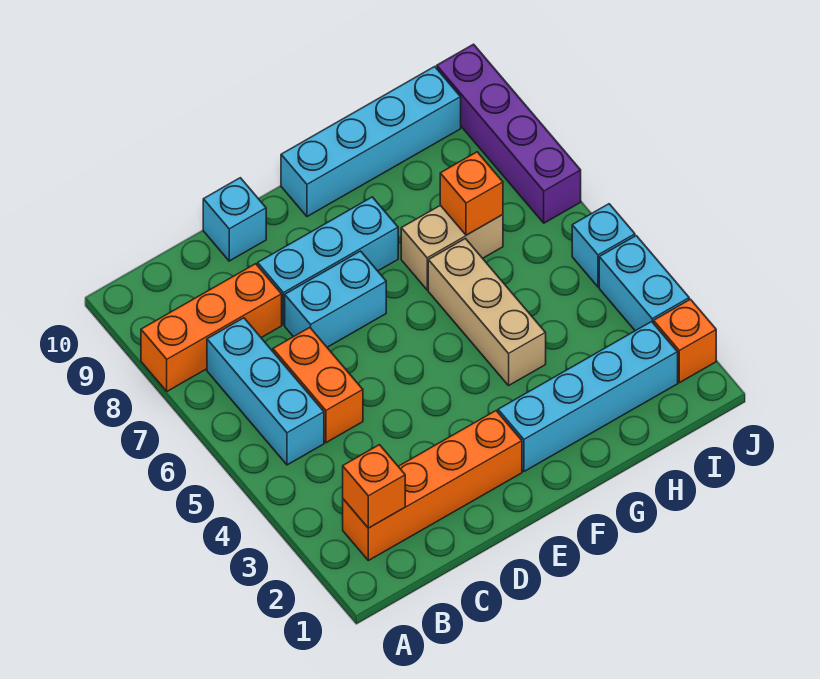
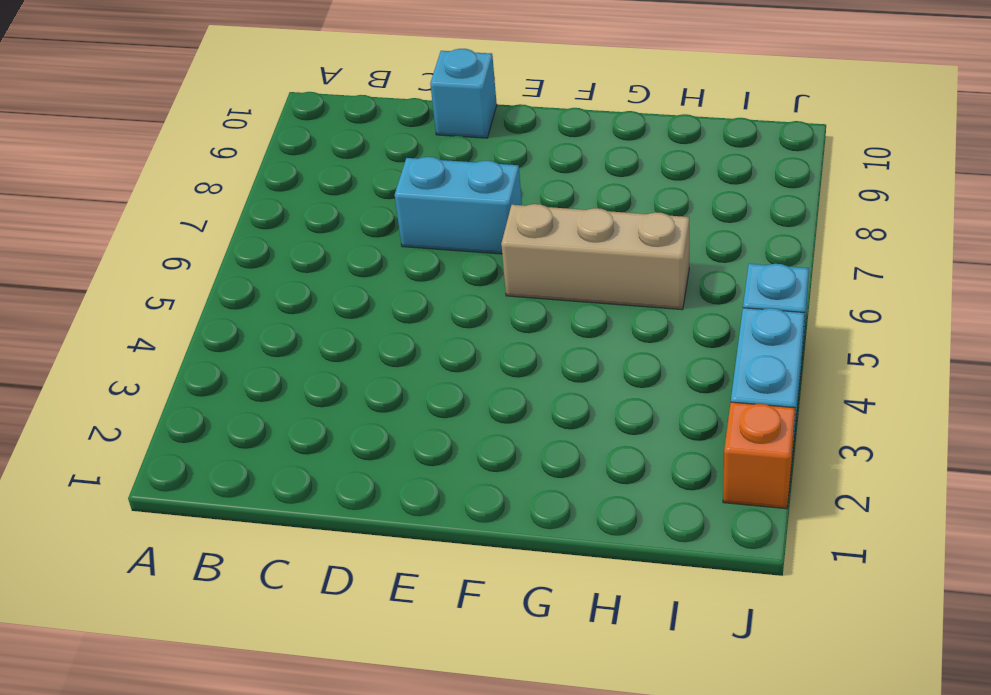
tan brick F6:H6 level 1 -> tan brick G4:G6 level 1
none -> orange brick A8:C8 level 1
none -> orange brick B2:E2 level 1
none -> cyan brick B5:B7 level 1

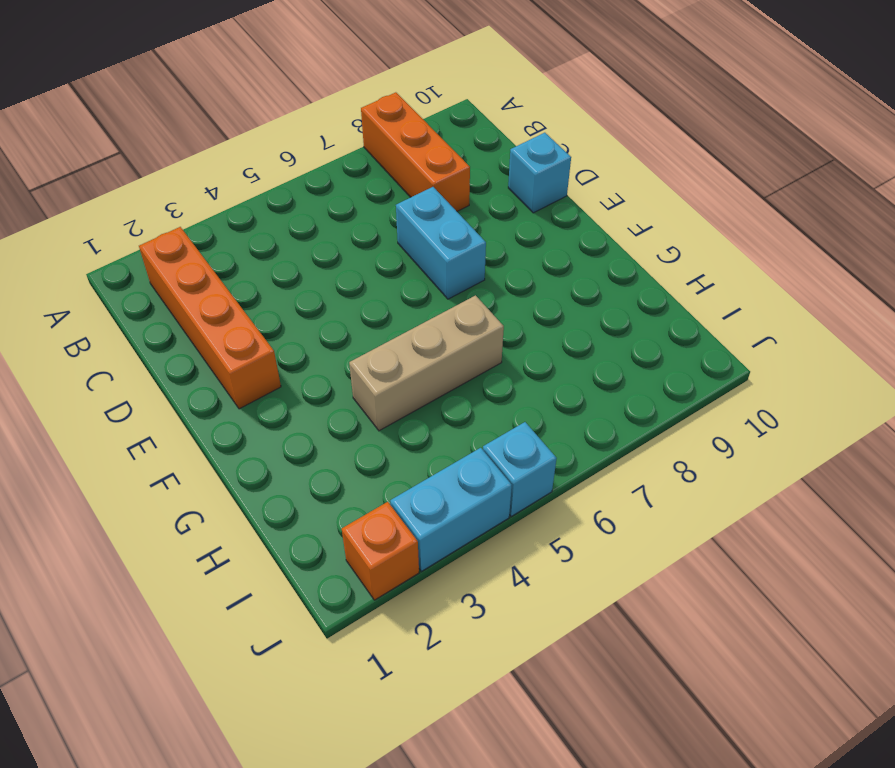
none -> cyan brick B5:B7 level 1
none -> orange brick C5:C6 level 1
none -> cyan brick D8:F8 level 1

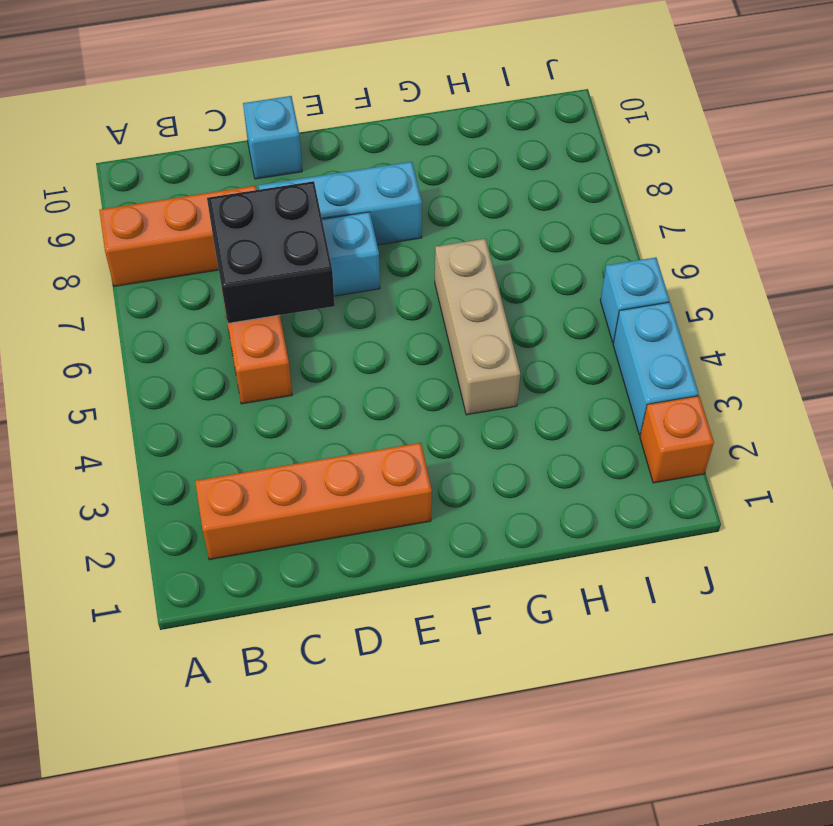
black brick C6:D7 level 2 -> none
none -> cyan brick B5:B7 level 1
none -> cyan brick F2:I2 level 1
none -> cyan brick F10:I10 level 1

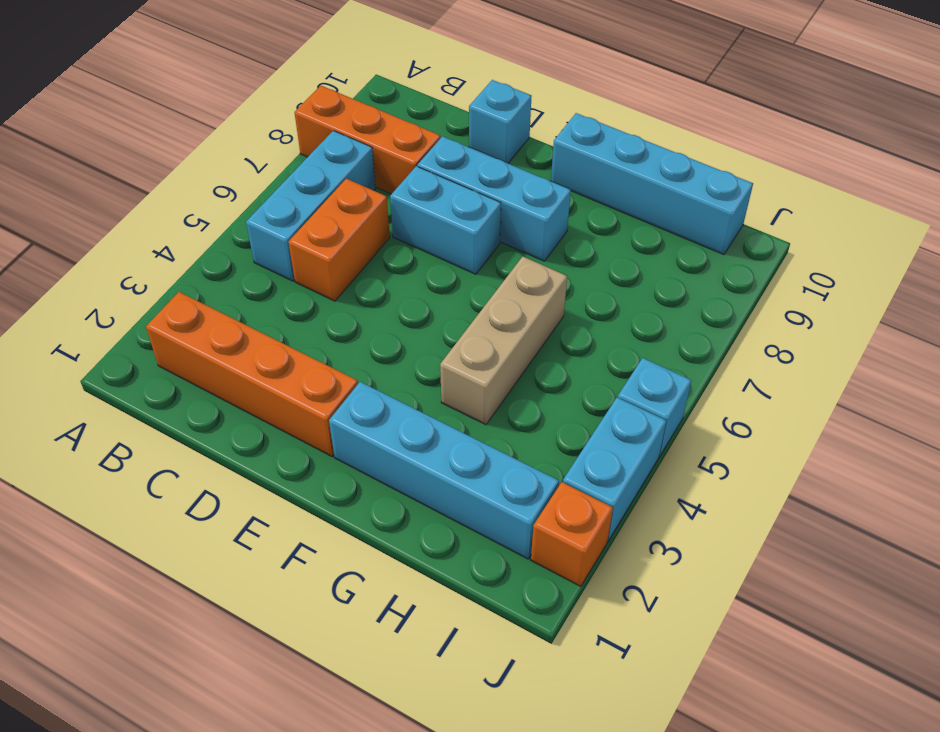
none -> tan brick G7:H7 level 1
none -> purple brick J7:J10 level 1
none -> orange brick B2 level 2

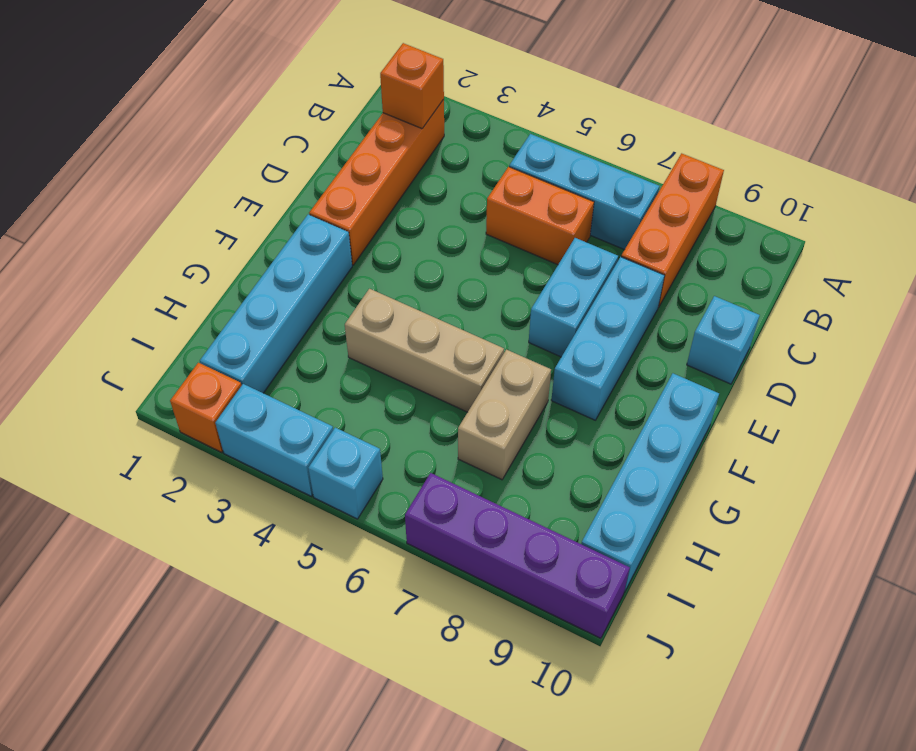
none -> orange brick H7 level 2

